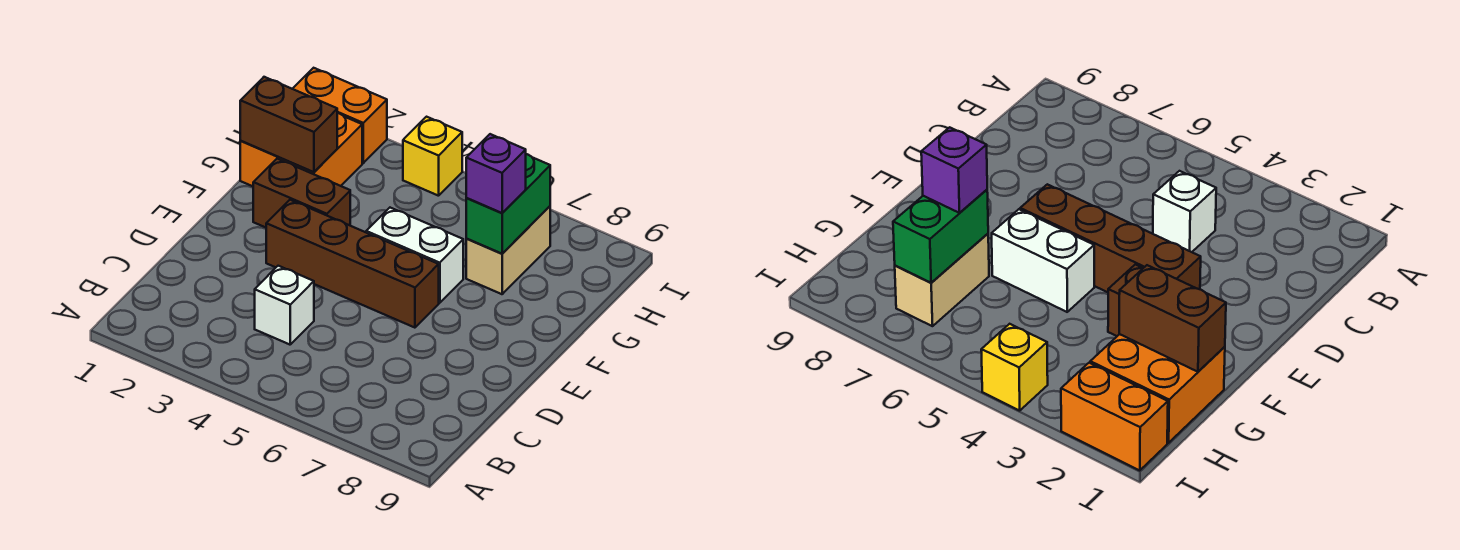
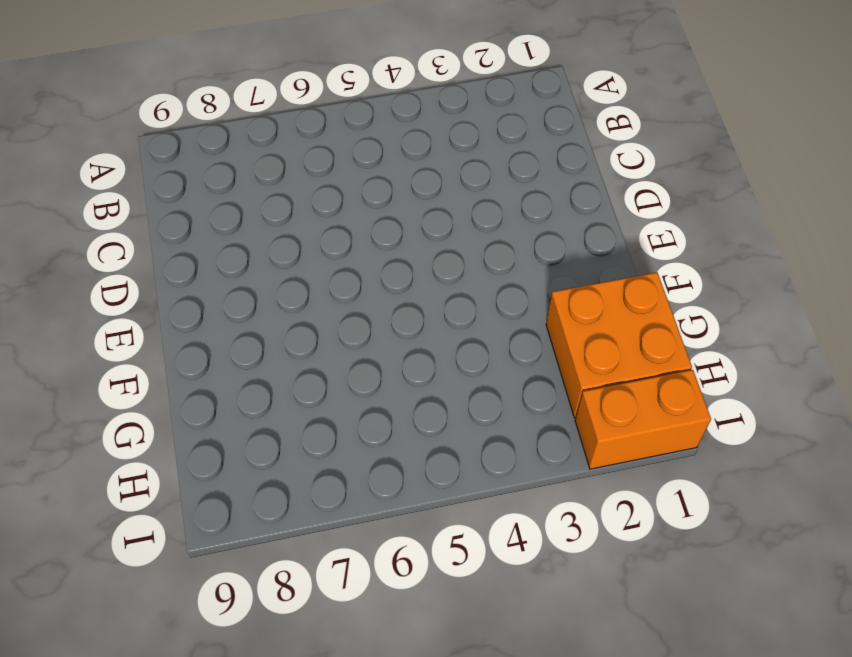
none -> white brick C4 level 1
none -> brown brick E3:E6 level 1

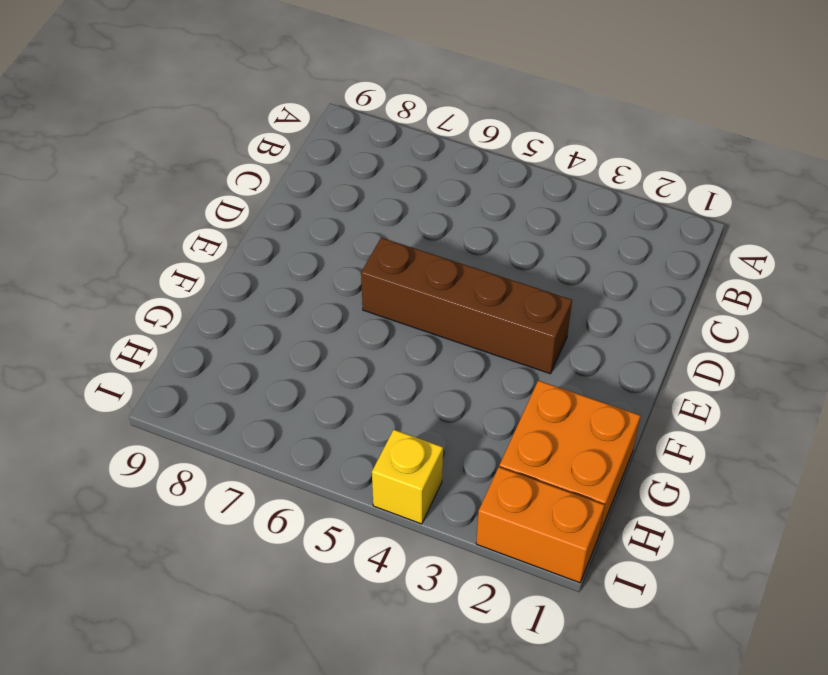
none -> white brick C4 level 1
none -> brown brick F2:F3 level 1

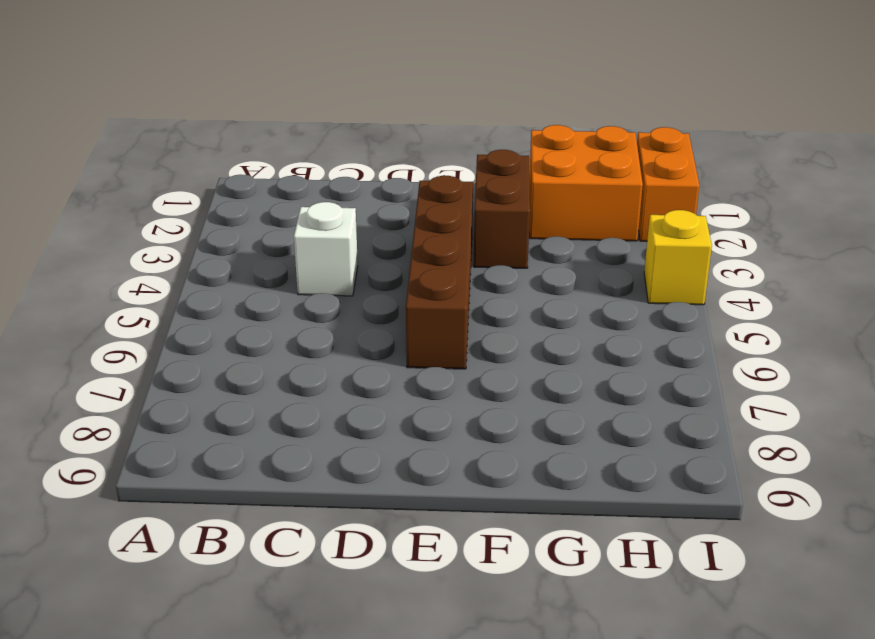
none -> white brick F5:F6 level 1
none -> tan brick G7:H7 level 1

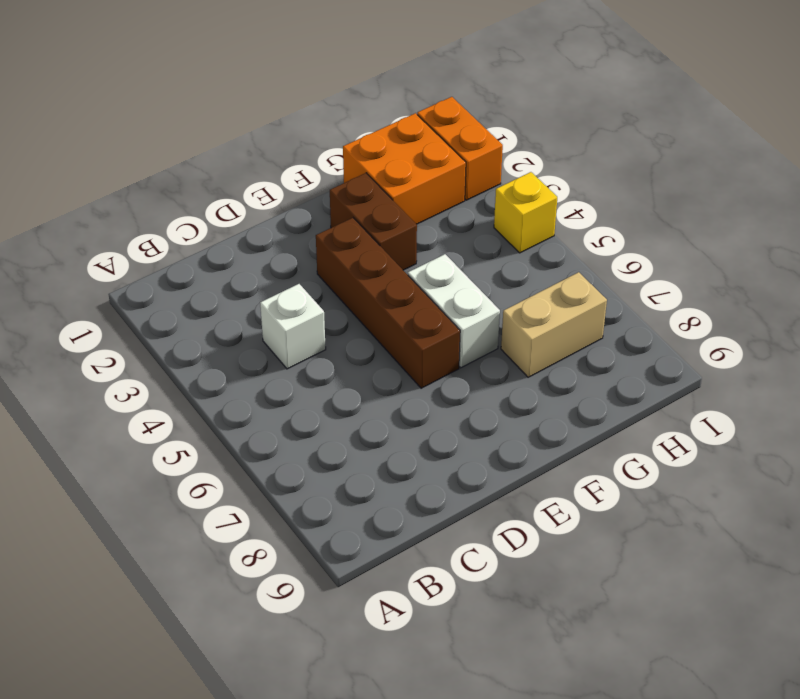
none -> brown brick G1:G2 level 2
none -> green brick G7:H7 level 2

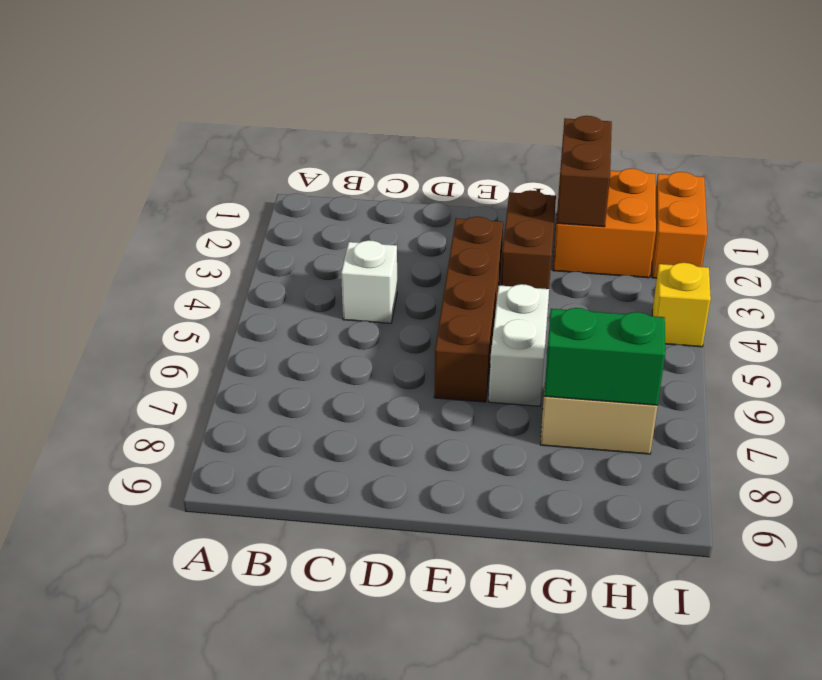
none -> purple brick G7 level 3

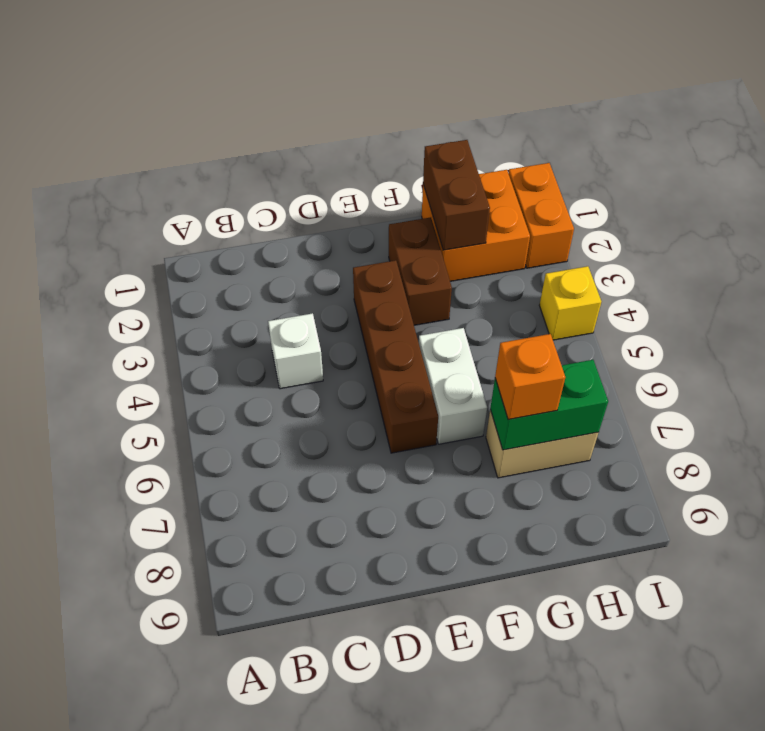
orange brick G7 level 3 -> purple brick G7 level 3

